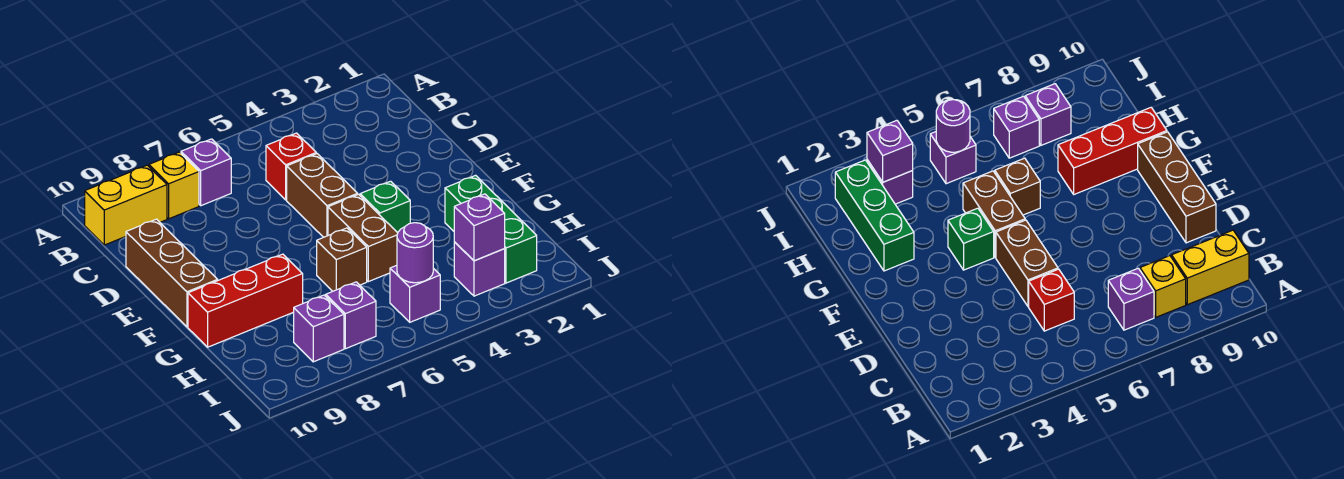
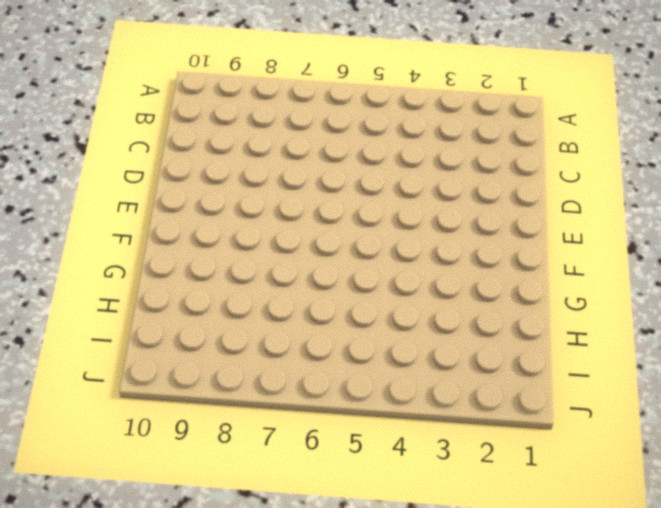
none -> purple brick B7 level 1
none -> yellow brick B8 level 1
none -> yellow brick B9:B10 level 1

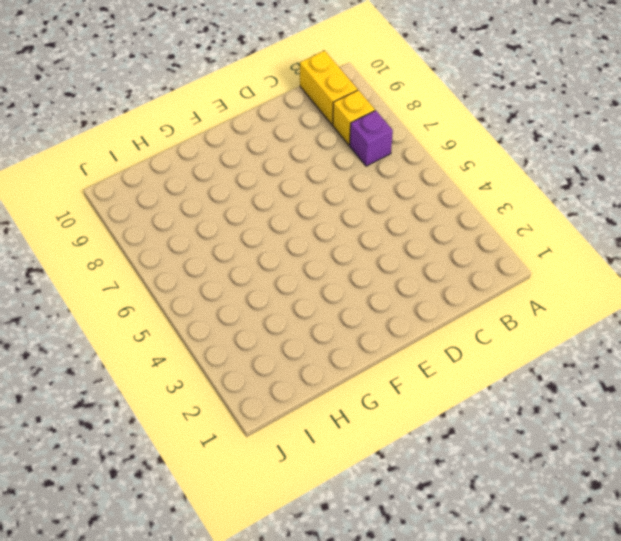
none -> red brick C5 level 1
none -> brown brick D5:E5 level 1
none -> brown brick D10:F10 level 1

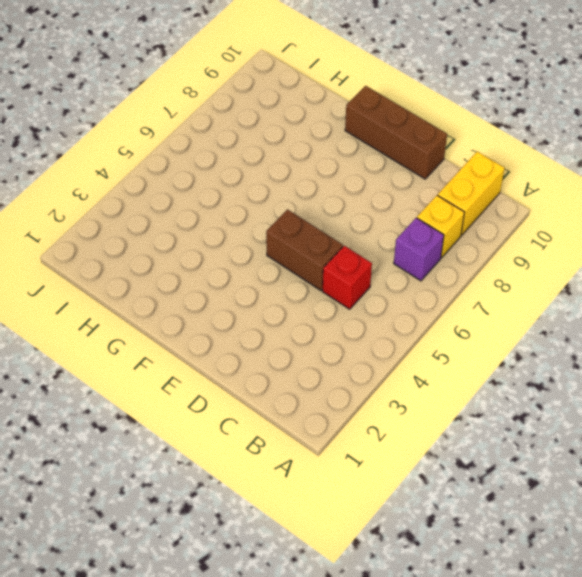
none -> green brick F4 level 1
none -> brown brick F5:G5 level 1
none -> green brick G2:I2 level 1

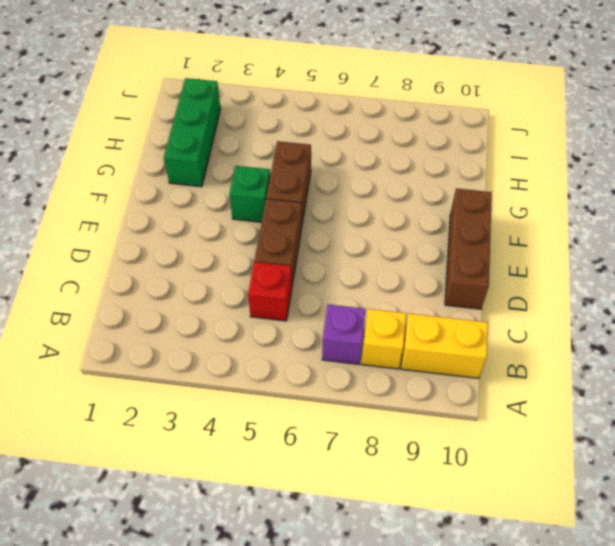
none -> brown brick G6 level 1
none -> red brick G8:G10 level 1
none -> purple brick I3 level 1

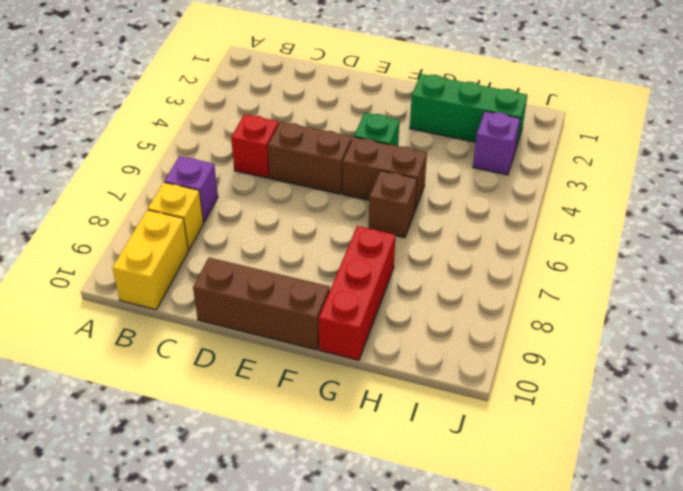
none -> purple brick I5 level 1
none -> purple brick I7 level 1
none -> purple brick I8 level 1

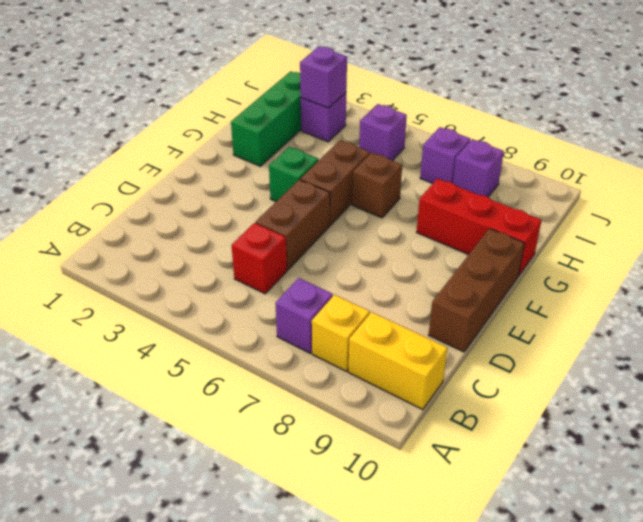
none -> purple round brick I5 level 2

